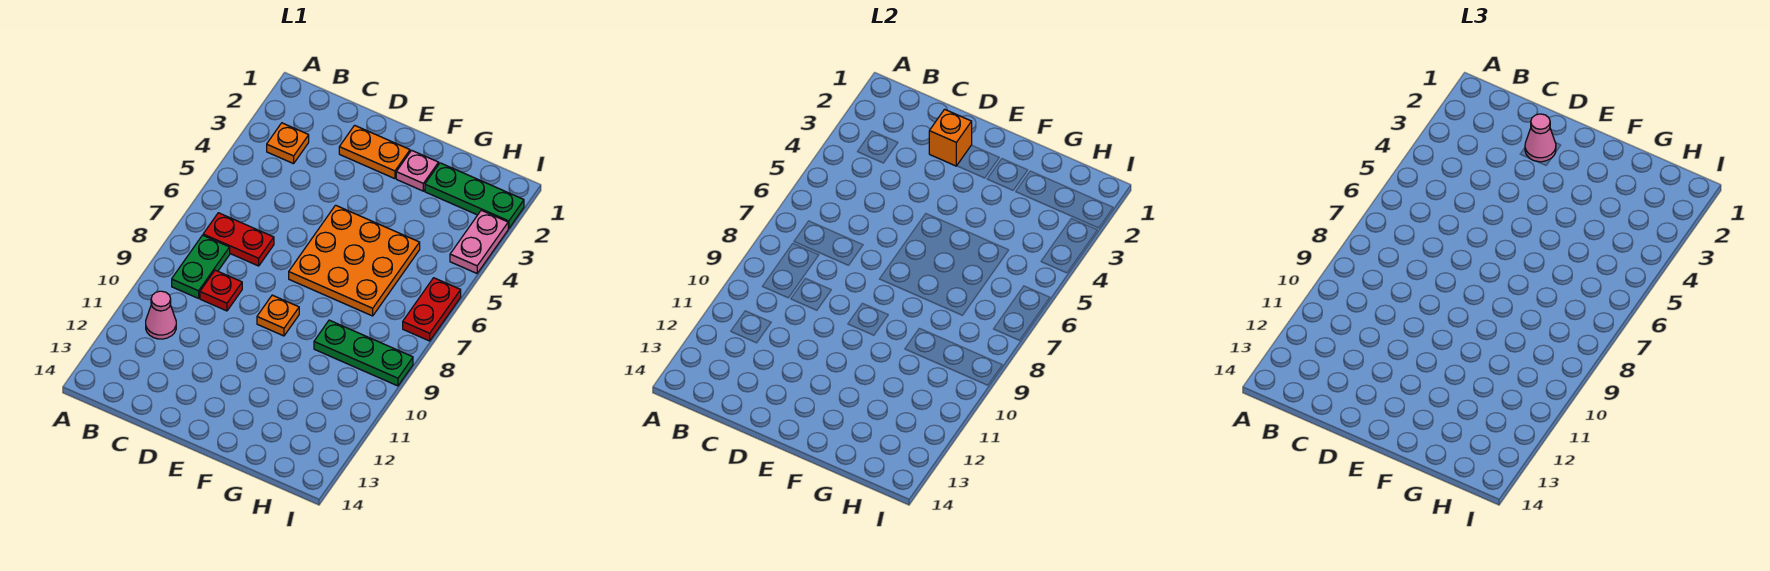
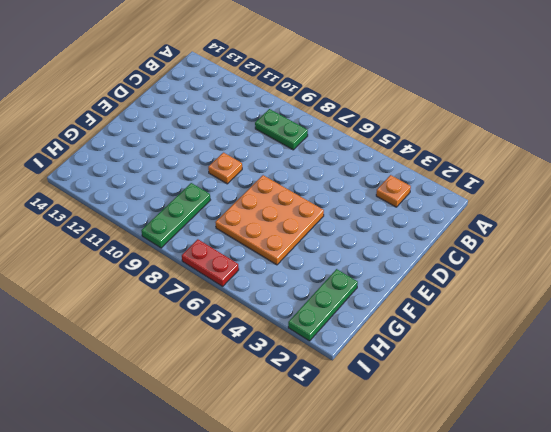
none -> red plate B7:C7 level 1
none -> pink cone B11 level 1
none -> red plate C9 level 1

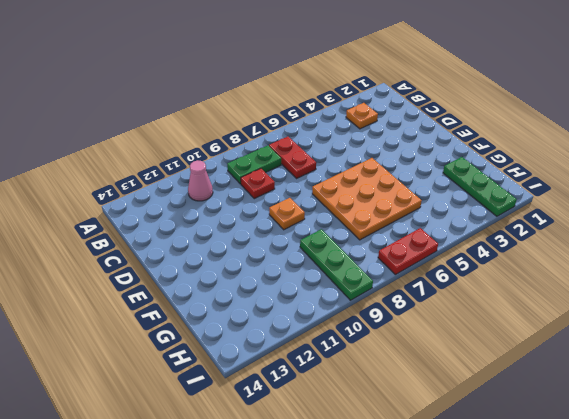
none -> orange plate D2:E2 level 1
none -> pink plate F2 level 1
none -> pink plate I3:I4 level 1

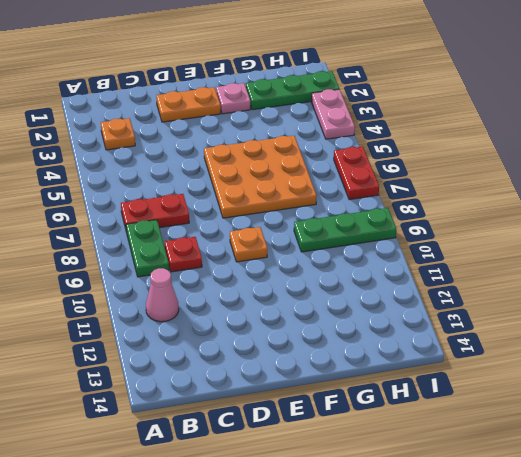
none -> orange brick D2 level 2
none -> pink cone D2 level 3

